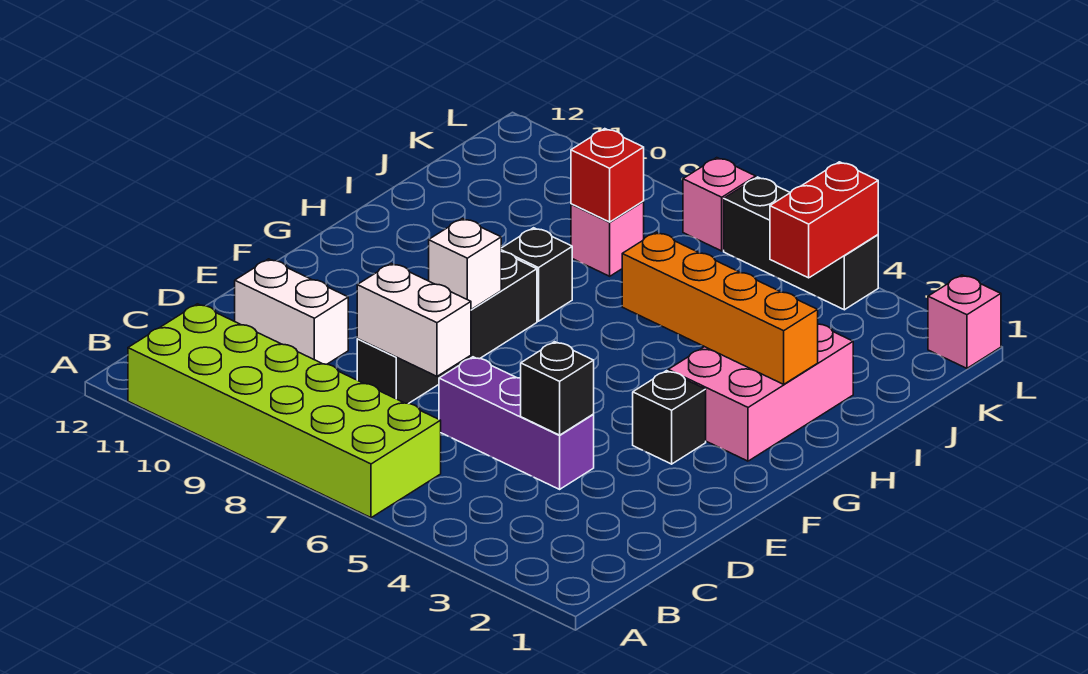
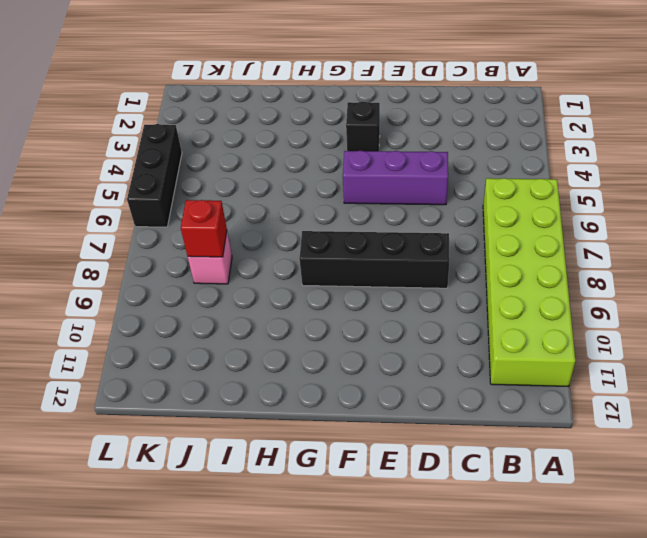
purple brick D5:F5 level 1 -> purple brick D4:D6 level 1
none -> white brick D10:D11 level 1
none -> pink brick G2:I3 level 1
none -> black brick H8 level 1

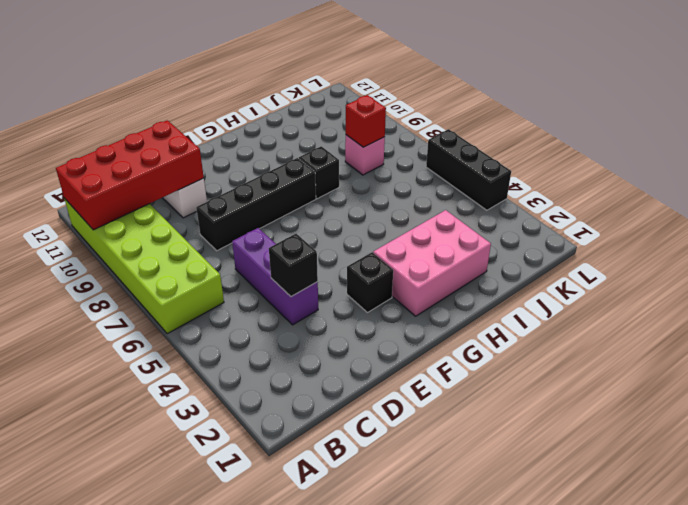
red brick A10:D11 level 2 -> none
none -> pink brick L1 level 1
none -> pink brick L7 level 1
none -> white brick D7:D8 level 2

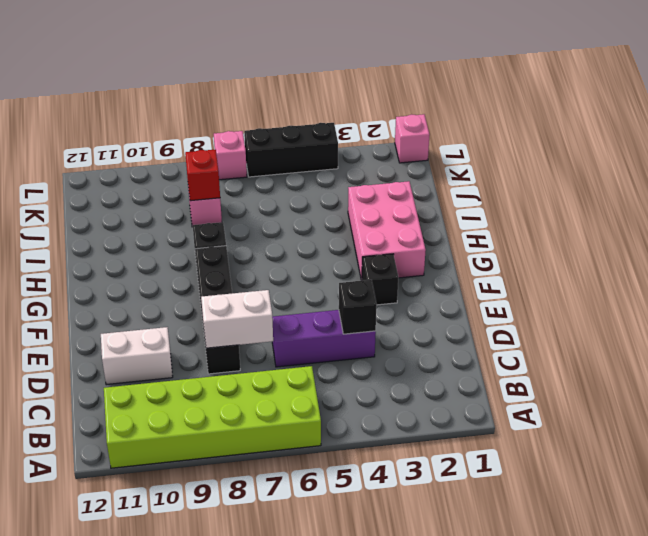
none -> white brick F8 level 2
none -> orange brick H2:H5 level 2
none -> red brick K4:L4 level 2

